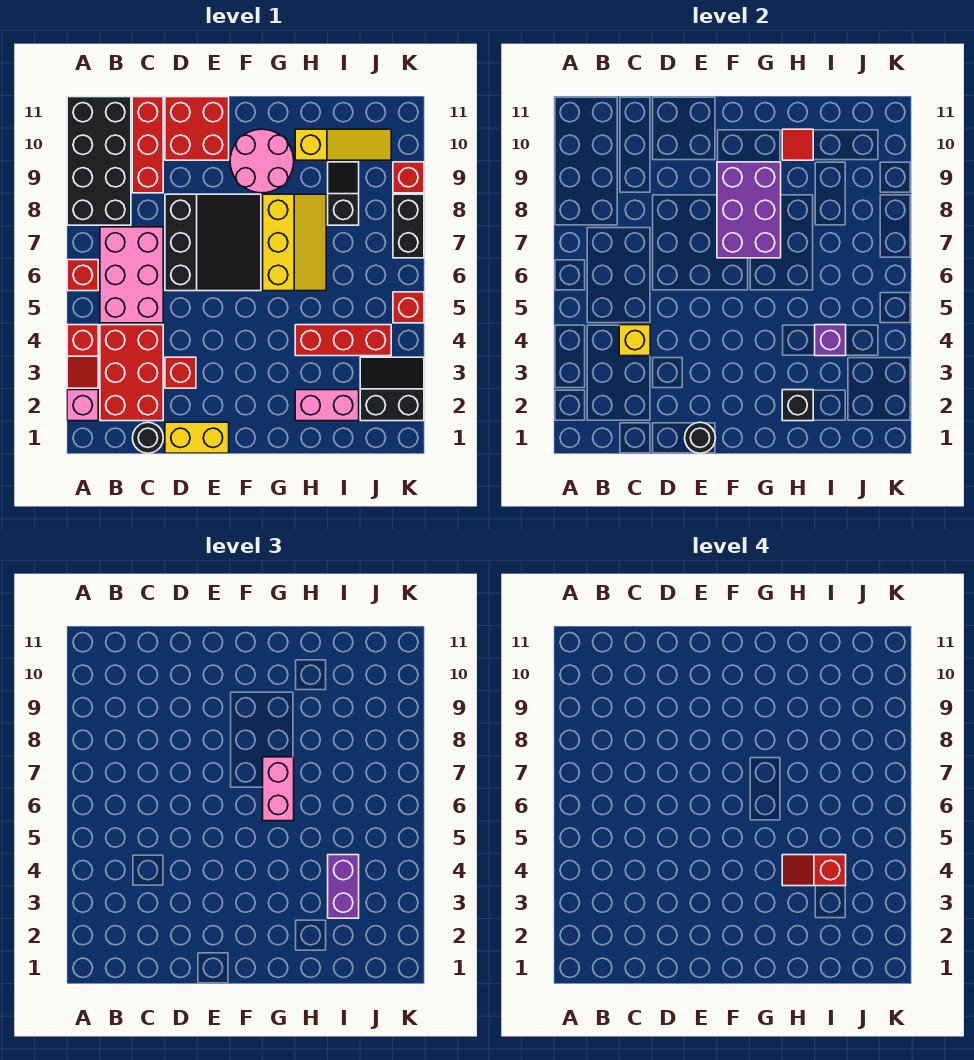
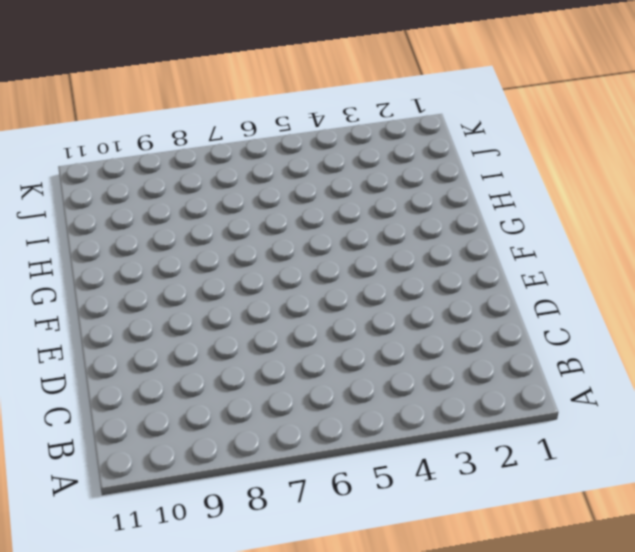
none -> pink brick A2 level 1
none -> red slope A3:A4 level 1 top 4
none -> red brick A6 level 1
none -> black brick A8:B11 level 1

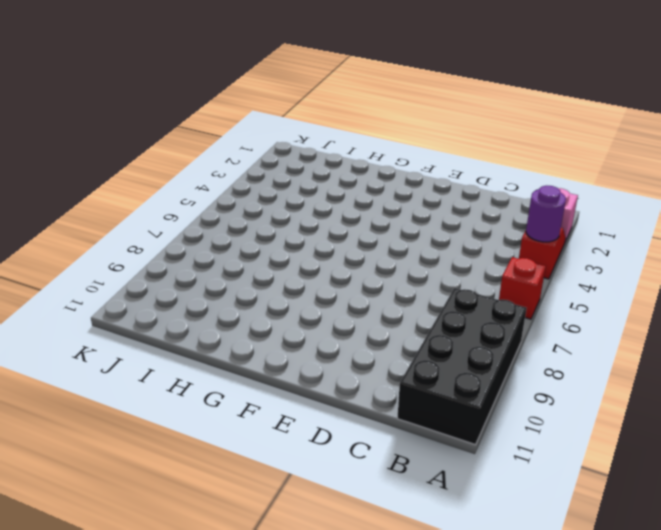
purple round brick A4 level 2 -> none
none -> red brick B2:C4 level 1
none -> pink brick B5:C7 level 1
none -> black round brick C1 level 1
none -> red brick C9:C11 level 1

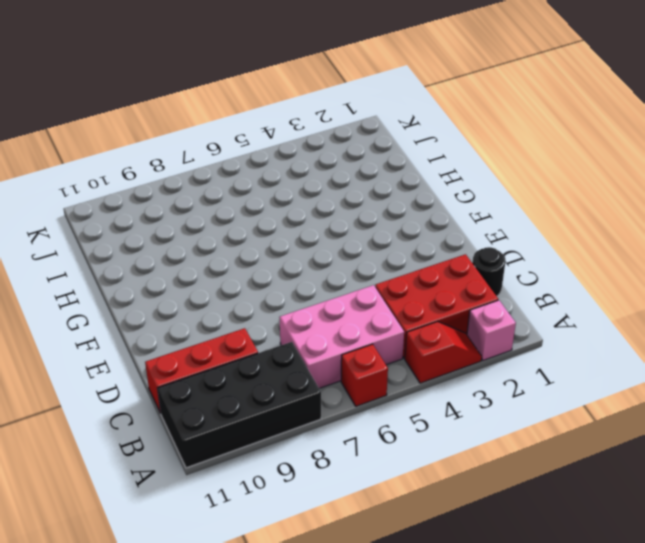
none -> yellow brick D1:E1 level 1
none -> red brick D3 level 1
none -> black slope D6:F8 level 1 top D
none -> red brick D10:E11 level 1

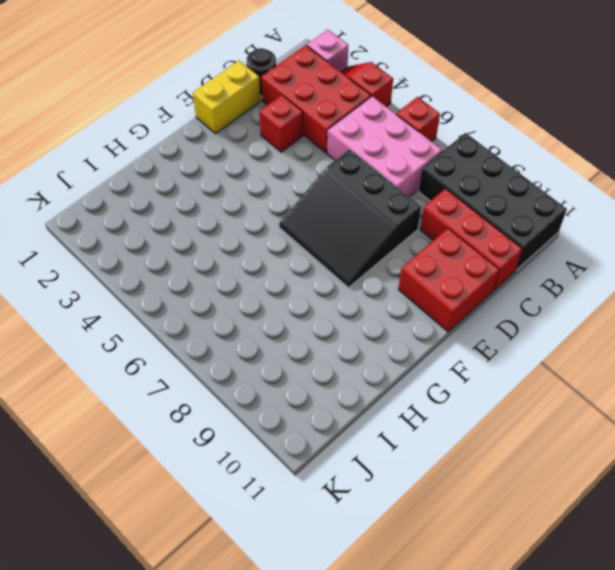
none -> pink round brick F9:G10 level 1
none -> yellow slope G6:H8 level 1 top G
none -> pink brick H2:I2 level 1
none -> red brick H4:J4 level 1

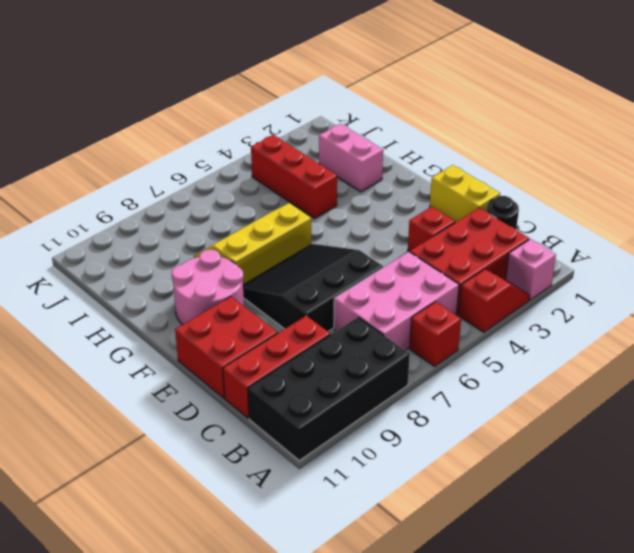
none -> yellow slope H10:J10 level 1 top H
none -> black slope I8:I9 level 1 top 8
none -> black slope J2:K3 level 1 top 2
none -> red brick K5 level 1

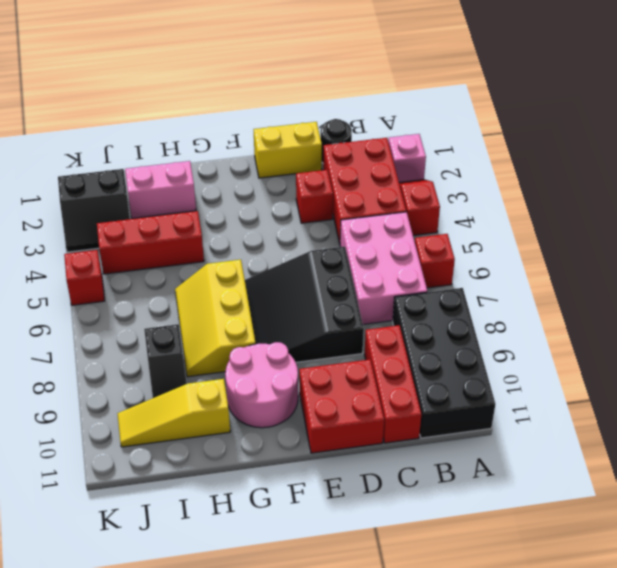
none -> black brick K7:K8 level 1
none -> red brick K9 level 1
none -> yellow brick C4 level 2
none -> black round brick E1 level 2

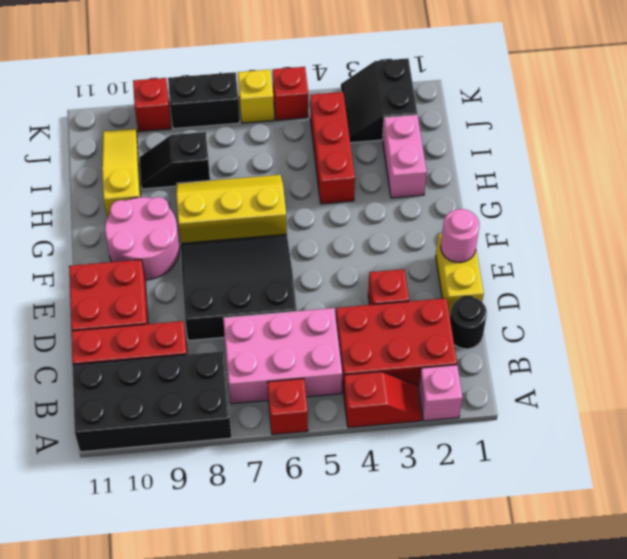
pink round brick E1 level 2 -> black round brick E1 level 2
yellow brick K6 level 1 -> yellow brick C4 level 2
none -> purple brick F7:G9 level 2
none -> black brick H2 level 2
none -> red tile H10 level 2
none -> purple brick I4 level 2

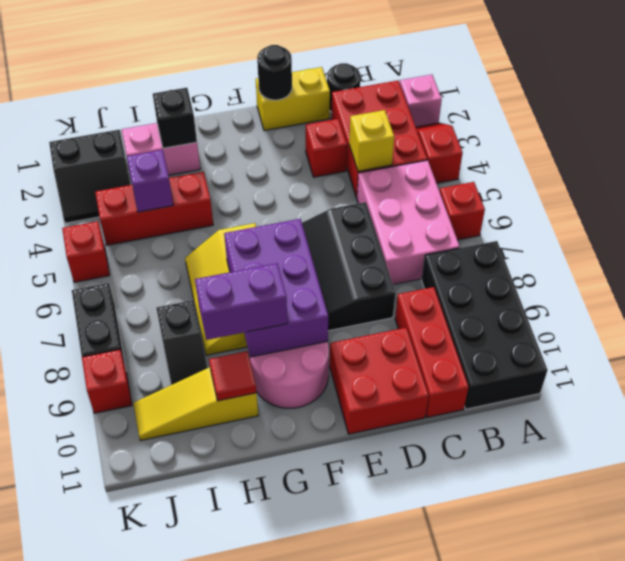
purple brick G9:H9 level 3 -> purple brick I3:I4 level 3
none -> pink brick G6:G7 level 3
none -> red slope H4:I4 level 4 top I

